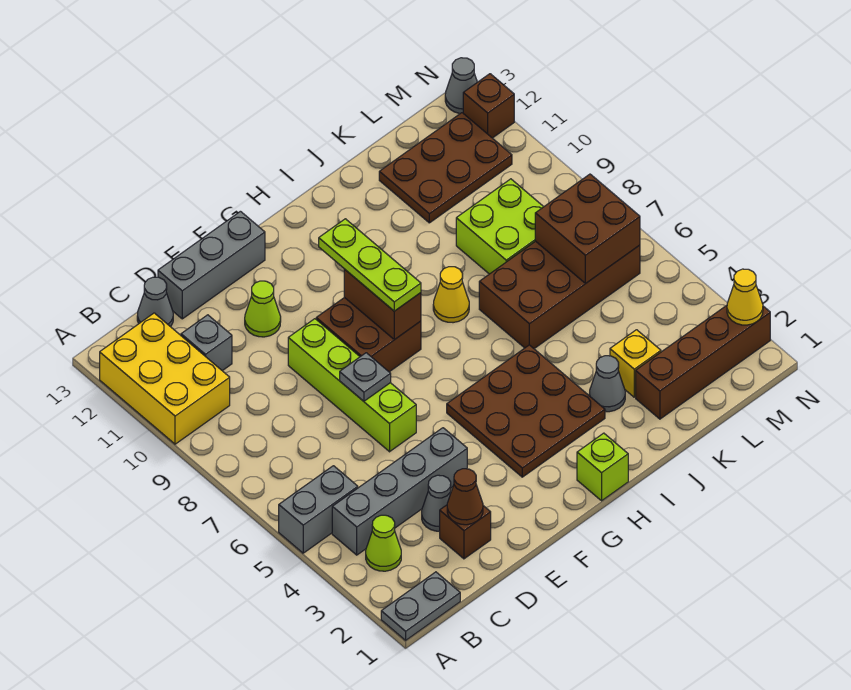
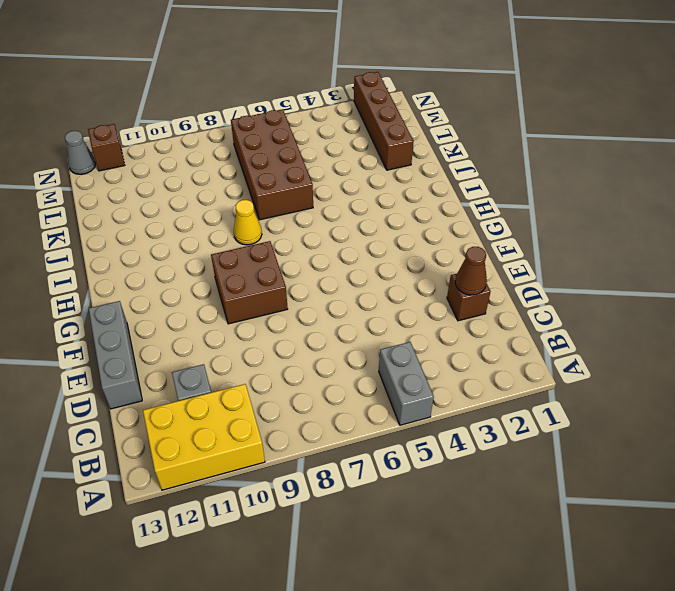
none -> grey plate A1:B1 level 1
none -> lime cone B3 level 1
none -> grey brick B4:E4 level 1
none -> grey cone C13 level 1

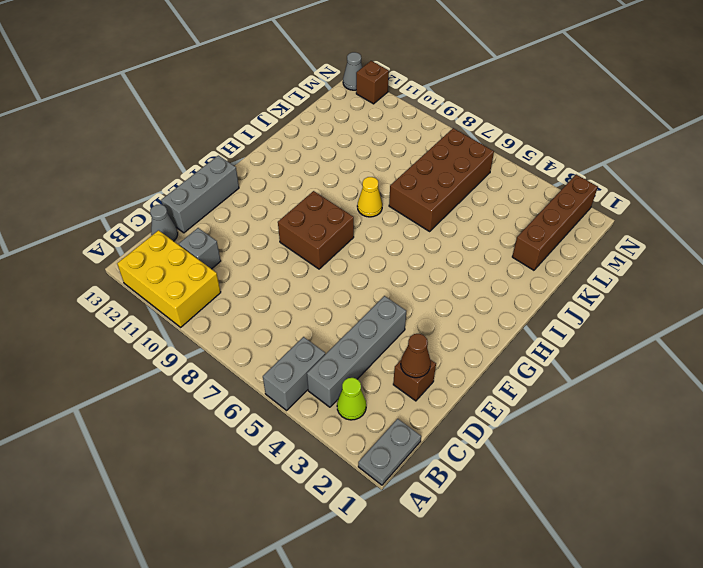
none -> grey cone D3 level 1
none -> lime brick E6:E9 level 1
none -> lime cone E11 level 1
none -> brown plate G3:I5 level 1

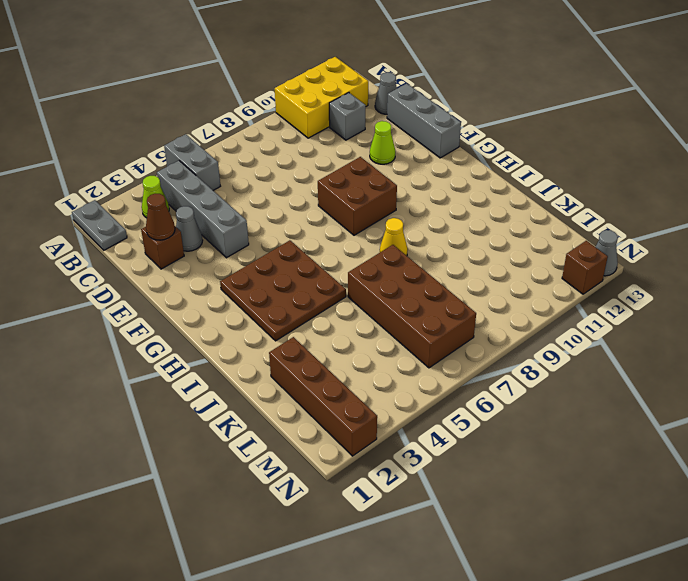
none -> lime brick E6:E9 level 1
none -> lime brick H1 level 1
none -> grey cone J3 level 1
none -> yellow brick K3 level 1

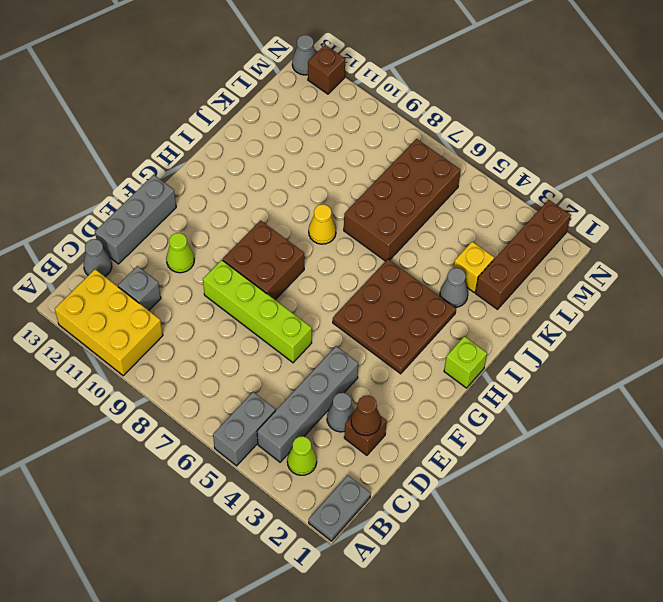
none -> lime brick K8:L9 level 1
none -> brown plate K11:M12 level 1
none -> grey plate E7 level 2
none -> brown brick G8:G9 level 2

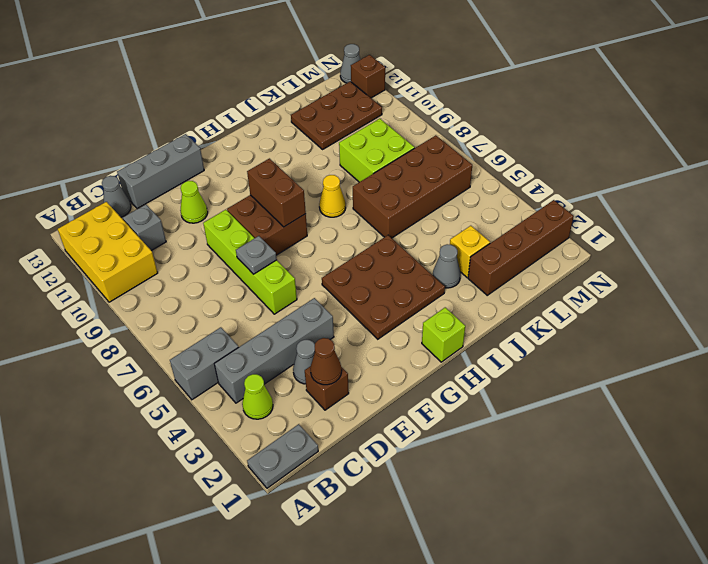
none -> brown brick L6:M7 level 2
none -> yellow cone N2 level 2
none -> lime plate G8:G10 level 3

